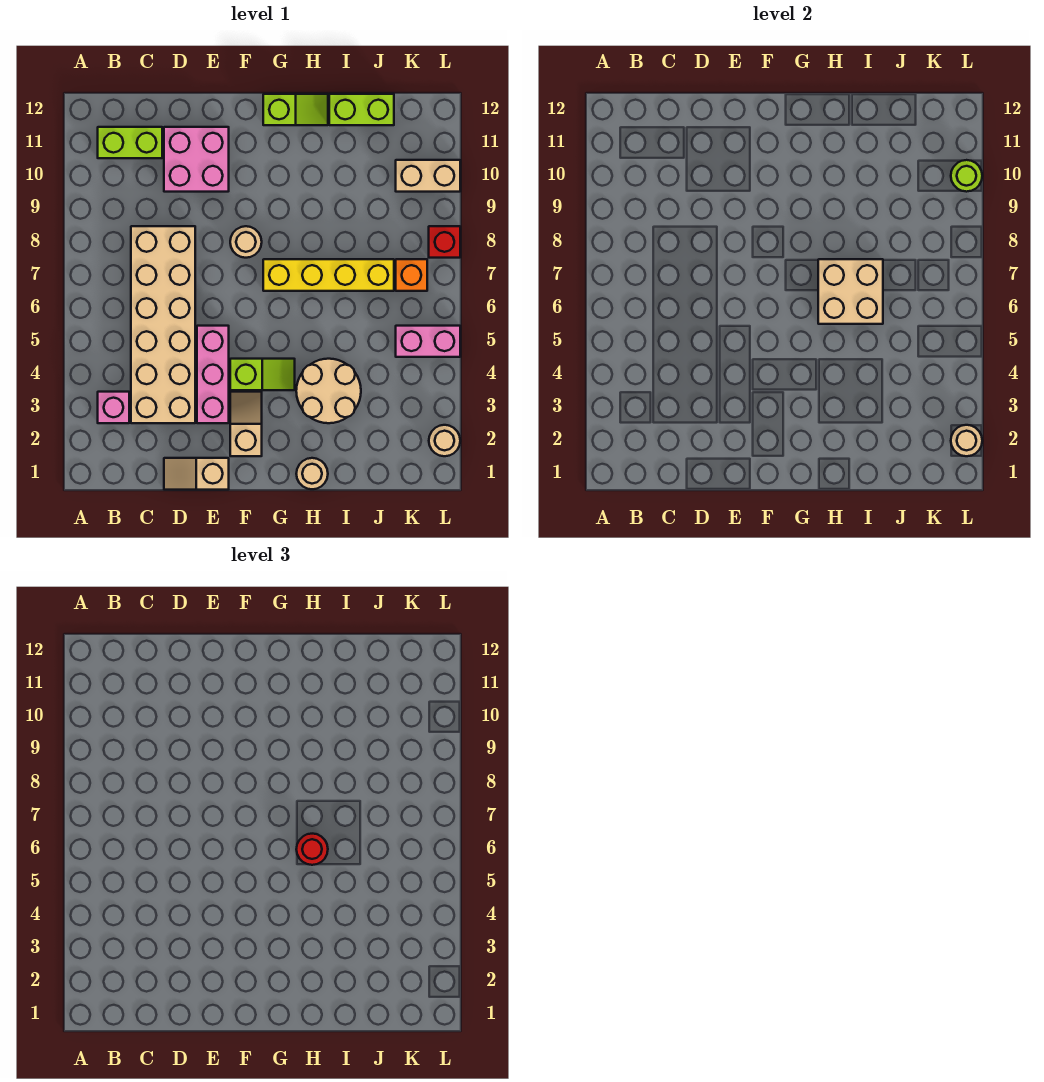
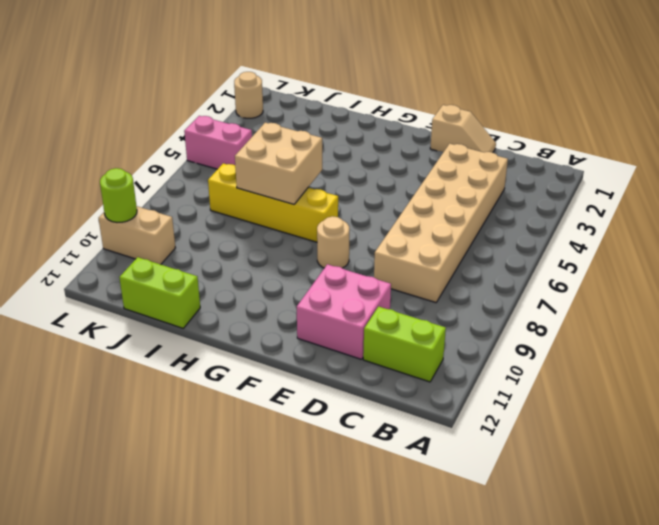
none -> pink brick B3 level 1
none -> pink brick E3:E5 level 1
none -> tan slope F2:F3 level 1 top 2

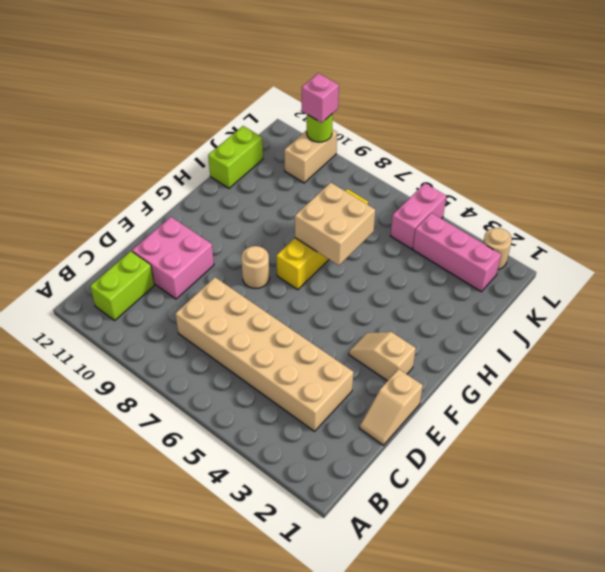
pink brick K2:K4 level 1 -> pink brick E3:E5 level 1
pink brick L10 level 3 -> pink brick B3 level 1
none -> lime slope F4:G4 level 1 top F
none -> lime slope G12:H12 level 1 top G
none -> tan round brick H1 level 1

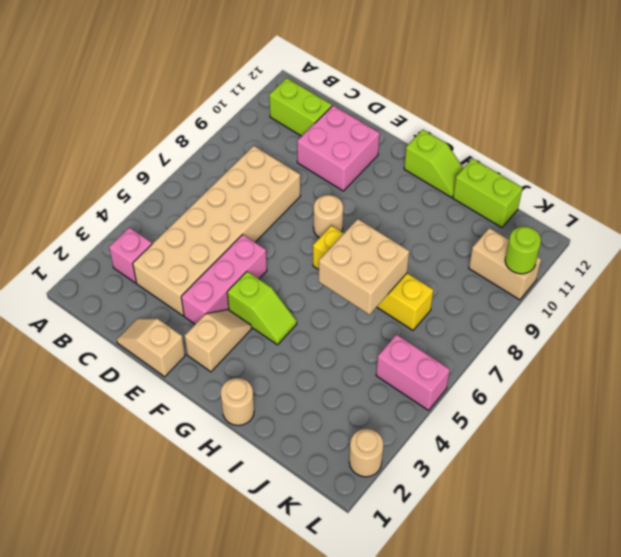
none -> tan round brick H3:I4 level 1
none -> orange brick K7 level 1
none -> red brick L8 level 1

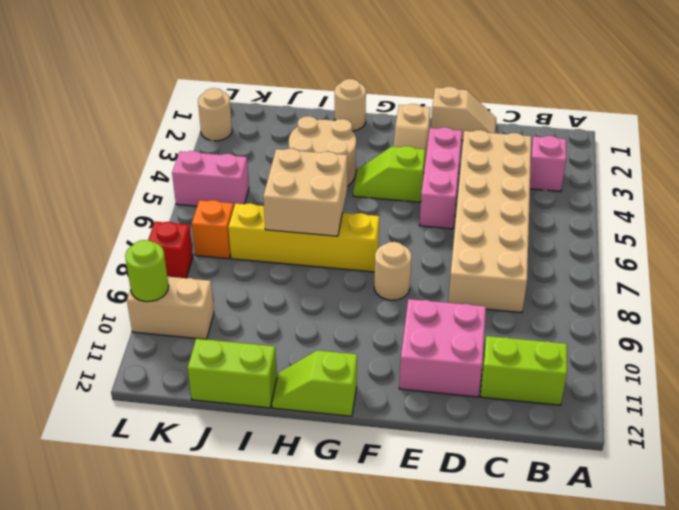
none -> tan round brick L2 level 2
none -> red round brick H6 level 3

